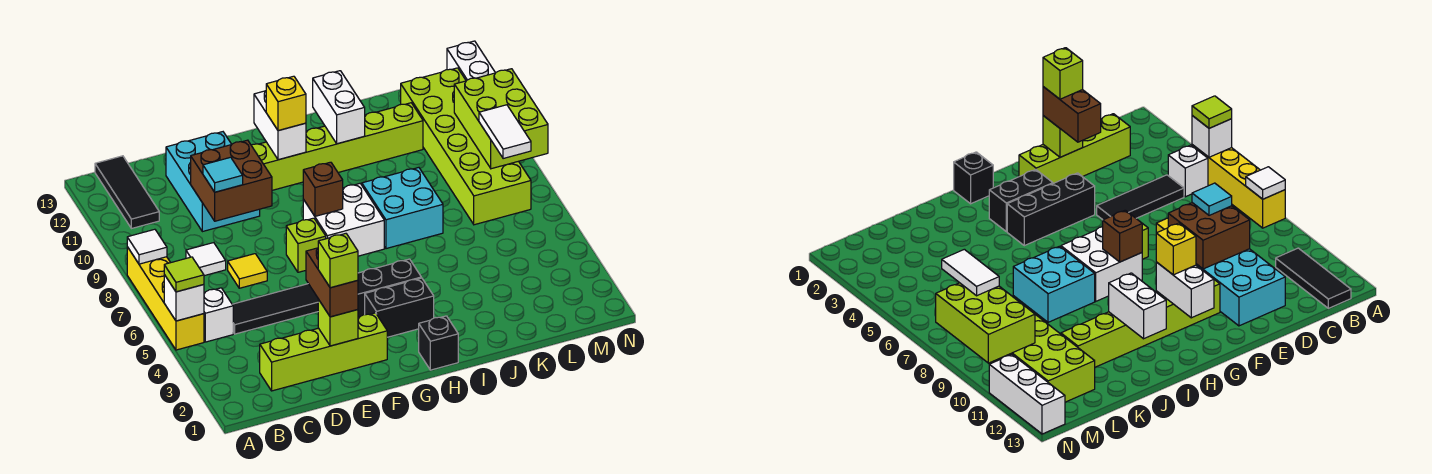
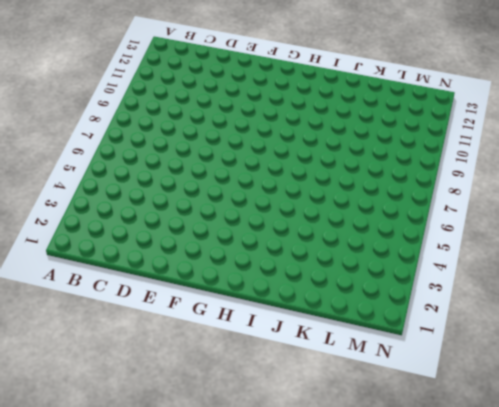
none -> yellow brick A5:A8 level 1
none -> white brick B5 level 1
none -> black tile B11:B13 level 1
none -> lime brick C2:F2 level 1

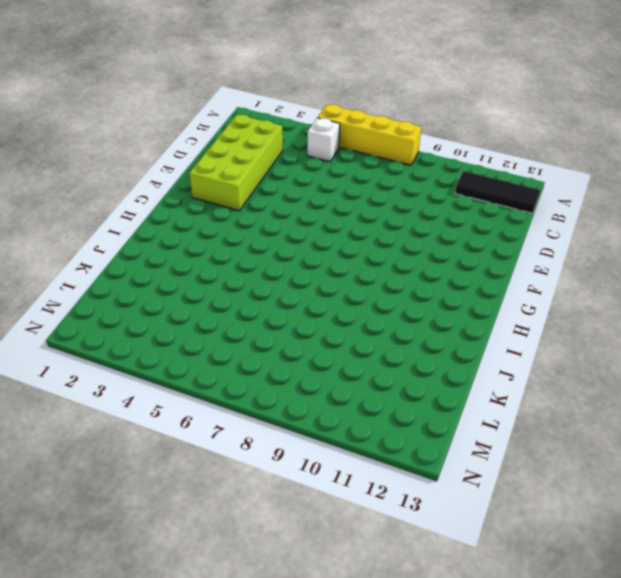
lime brick C2:F3 level 1 -> lime brick C2:F2 level 1
none -> black tile C5:E5 level 1
none -> white tile C8 level 1
none -> yellow tile D7 level 1
none -> cyan brick D10:E12 level 1

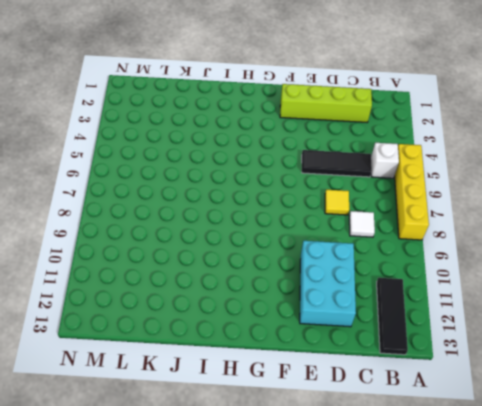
none -> black brick F4:H4 level 1
none -> lime brick F7 level 1
none -> lime brick F11:K11 level 1
none -> black brick G3:H3 level 1

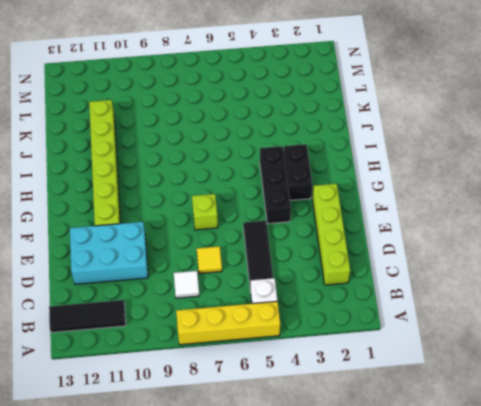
none -> white brick G7:H8 level 1
none -> black brick H1 level 1
none -> cyan brick I7:J8 level 1
none -> lime brick L7:M12 level 1

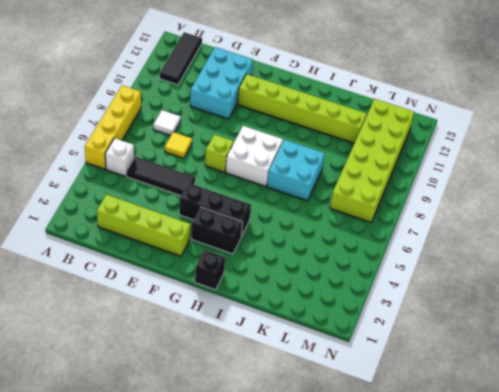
none -> white brick N11:N13 level 1
none -> white brick A5 level 2
none -> white tile A8 level 2
none -> brown brick D9:E10 level 2

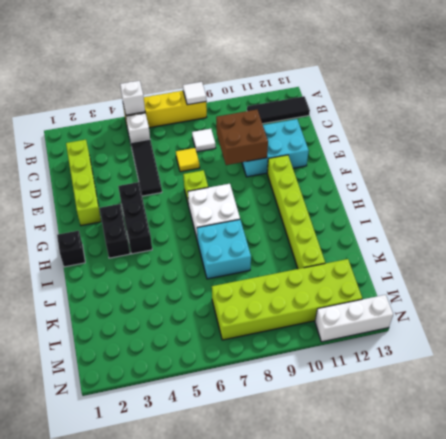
none -> lime brick E2 level 2
none -> brown brick G8 level 2
none -> white brick G11:G12 level 2
none -> white brick I11:I12 level 2

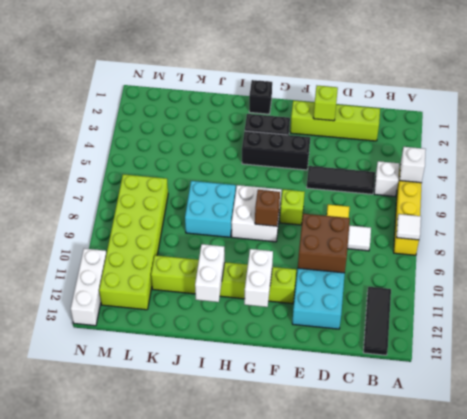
none -> lime brick M8:N10 level 2
none -> lime tile A5 level 3
none -> cyan tile D9 level 3
none -> brown brick E2:E3 level 3

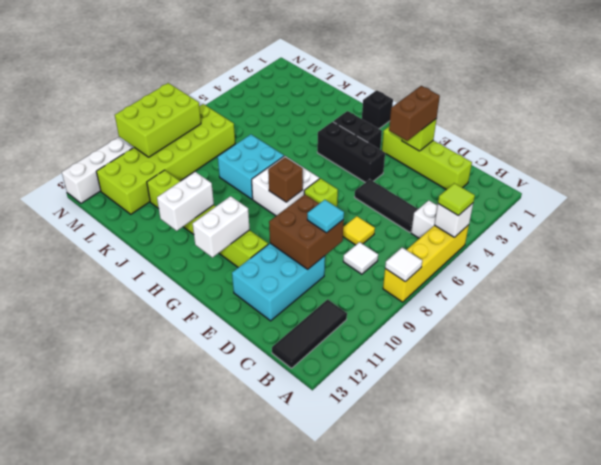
none -> yellow brick G11 level 3
none -> white tile M7:M8 level 3
none -> lime brick E2 level 4

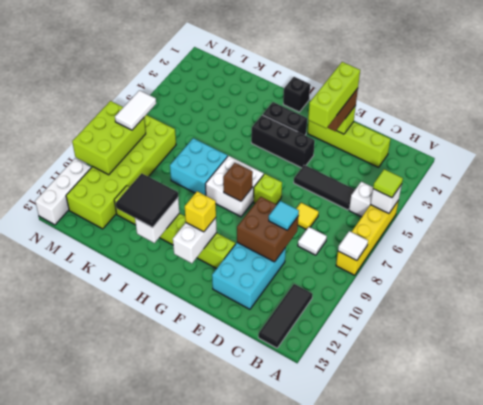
lime brick E2:E4 level 4 -> lime brick E2 level 4
black tile I11:J12 level 3 -> none

